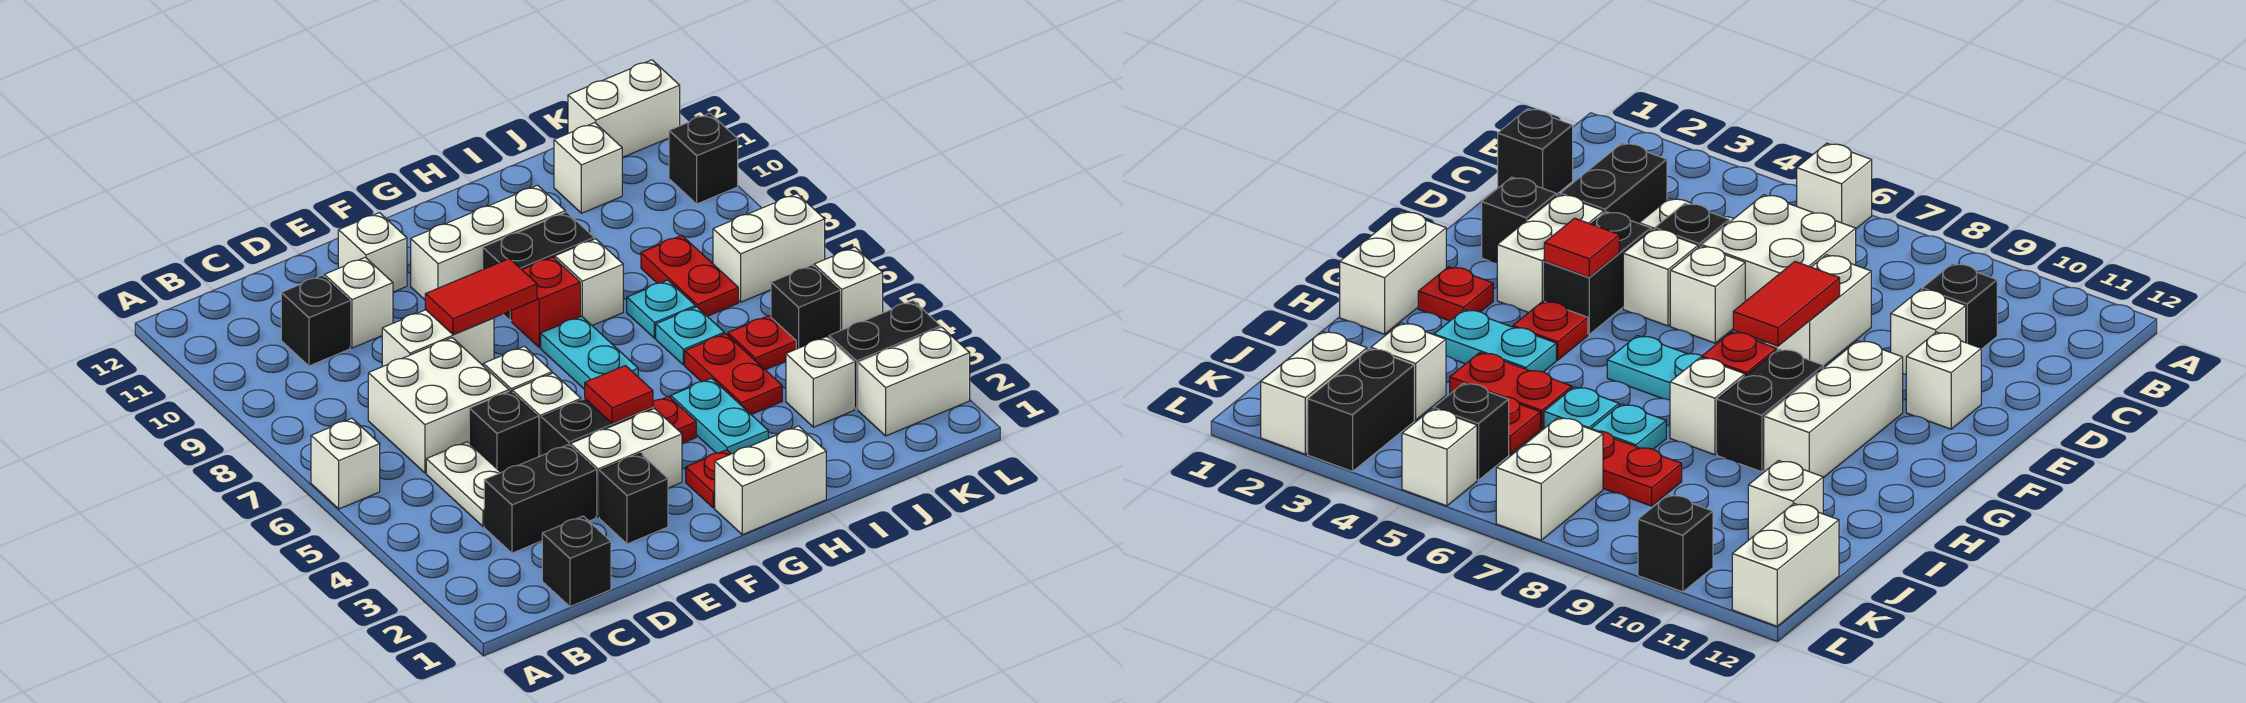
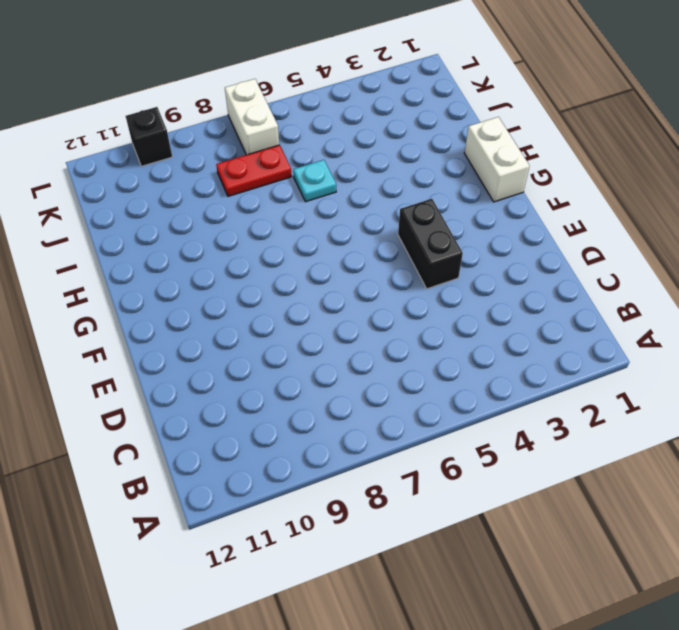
none -> white brick A6 level 1
none -> black brick C1 level 1
none -> black brick C3:D3 level 1
none -> white plate C4:C5 level 1

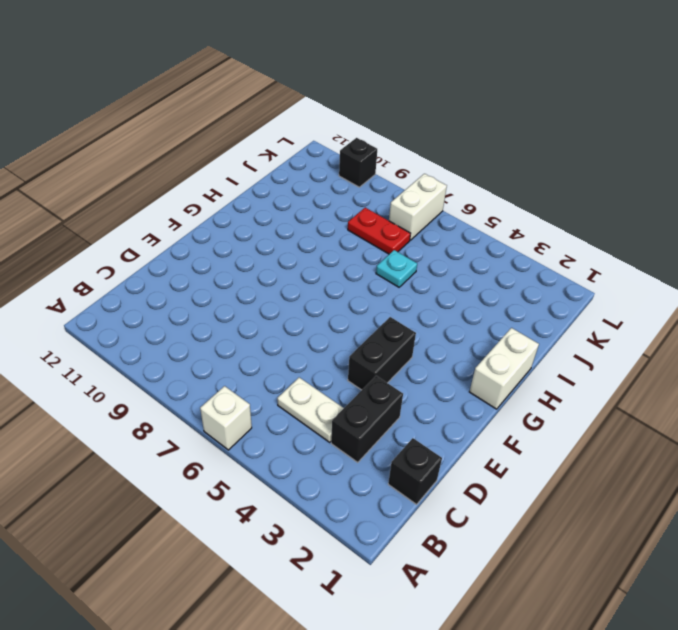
none -> white brick C6:D7 level 1
none -> black brick C10 level 1
none -> black brick D5 level 1
none -> white brick D8:E8 level 1

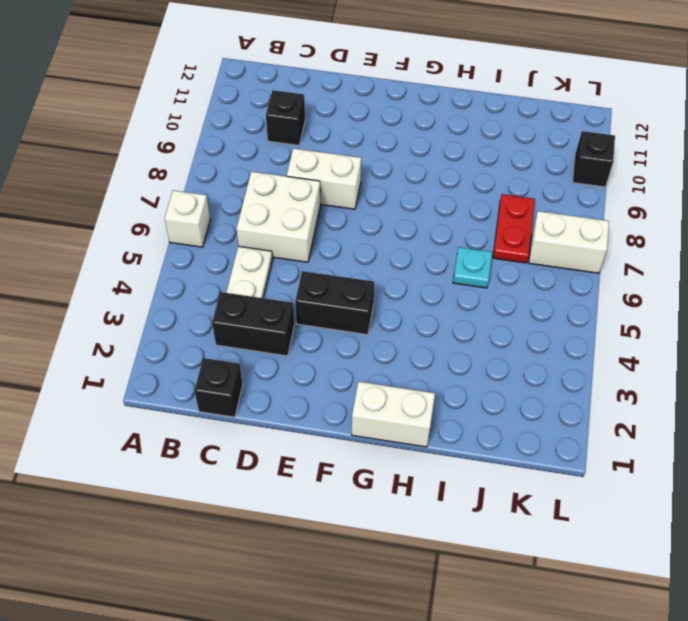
none -> black brick D5 level 1
none -> white brick D10 level 1
none -> black brick E2 level 1
none -> white brick E3:F3 level 1

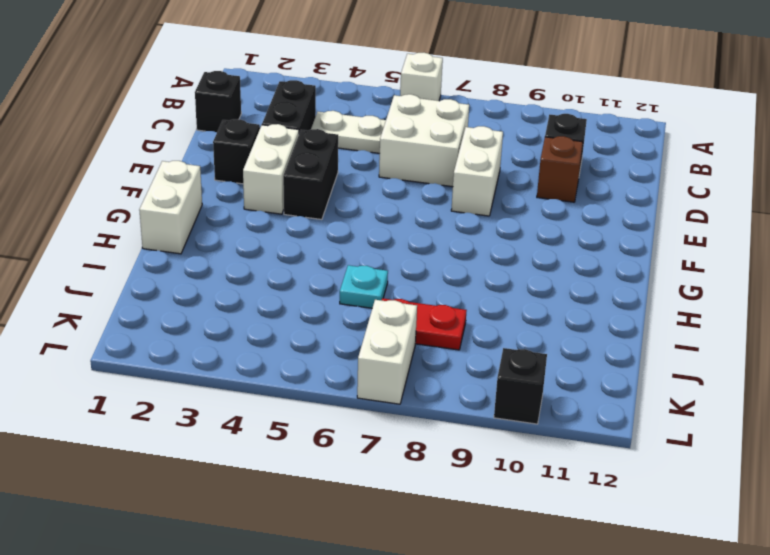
brown brick D10 level 1 -> white brick D10 level 1
none -> black brick D5 level 1
none -> white brick E5 level 1
none -> white brick E6 level 1
none -> white brick E11 level 1

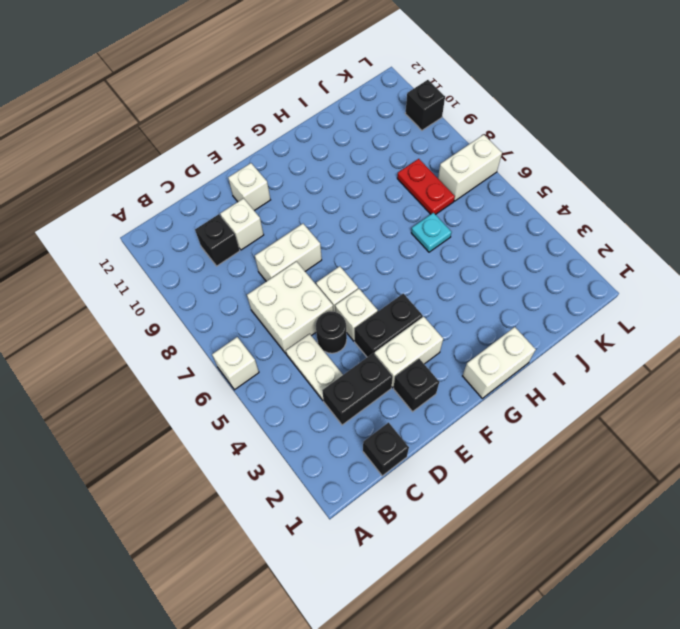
black round brick D5 level 1 -> black brick D5 level 1
none -> white brick F10:H10 level 1
none -> red plate G2 level 1
none -> red plate G4 level 1
none -> cyan plate G6:G7 level 1

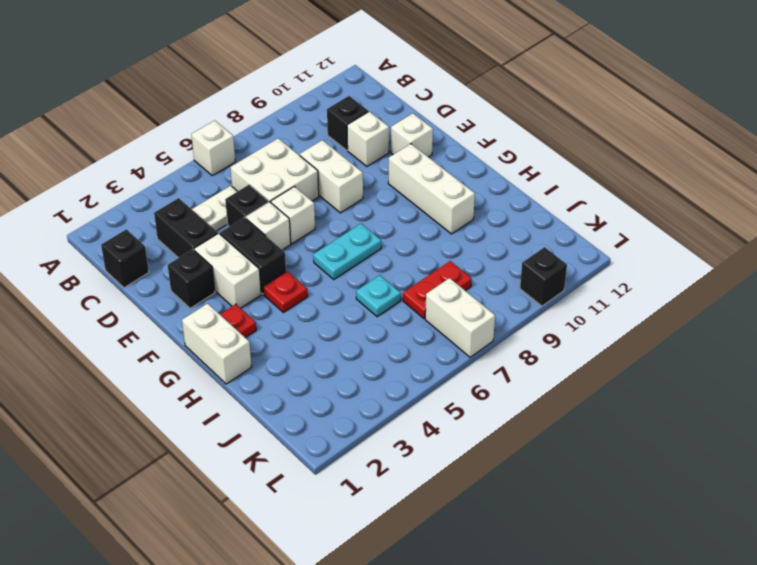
none -> red brick G8 level 1
none -> black brick G9:H9 level 1
none -> cyan plate H3:H4 level 1
none -> white brick H8 level 1

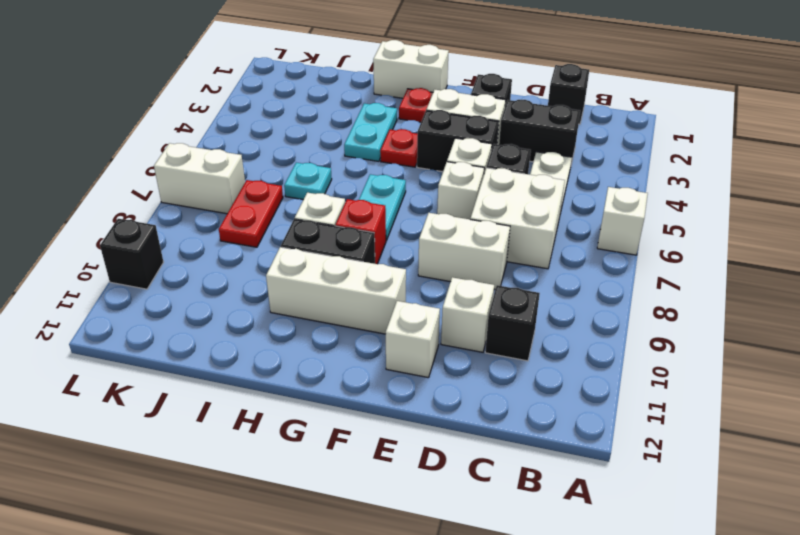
none -> red plate I4:I5 level 1
none -> cyan plate I7 level 1
none -> white brick J3 level 1
none -> red plate J5 level 1

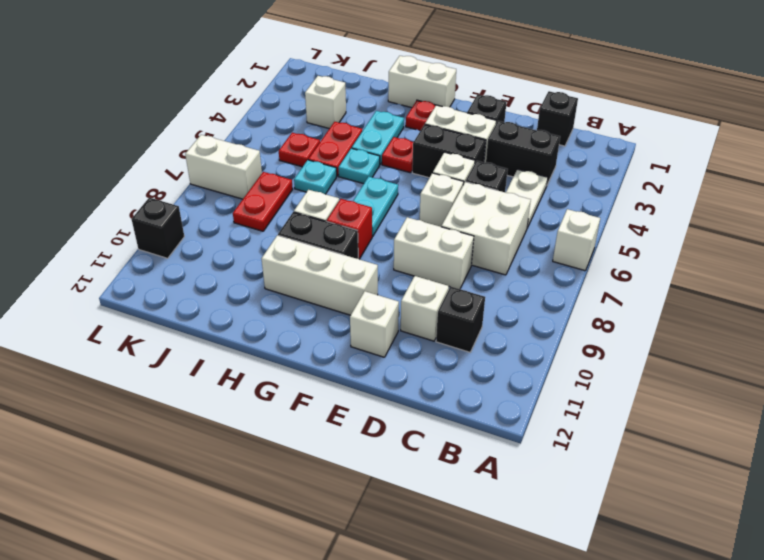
cyan plate H5 level 1 -> cyan plate I7 level 1
none -> white brick J11 level 1
none -> white brick K2:L2 level 1
none -> black brick K3:L3 level 1
none -> black brick K5 level 1

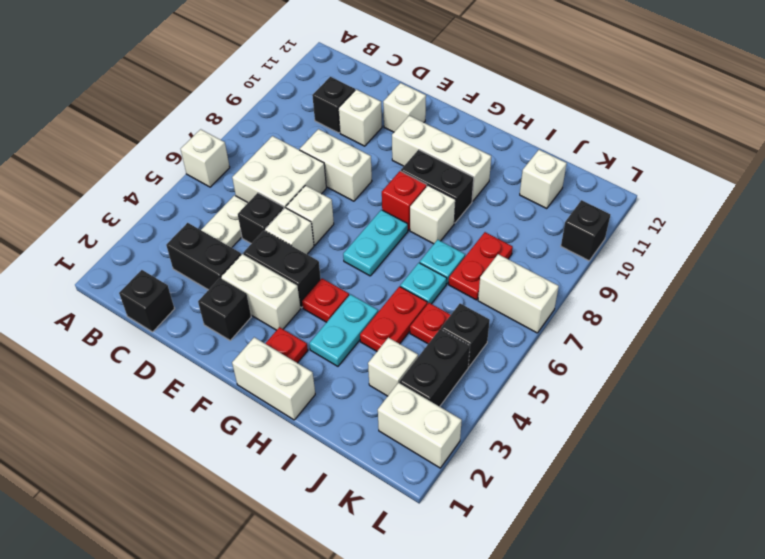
black brick K3:K4 level 1 -> black brick K3:L3 level 1
none -> white brick K12:L12 level 1
none -> white brick L5 level 1
none -> red tile E8:F8 level 2
none -> red tile F4 level 2

